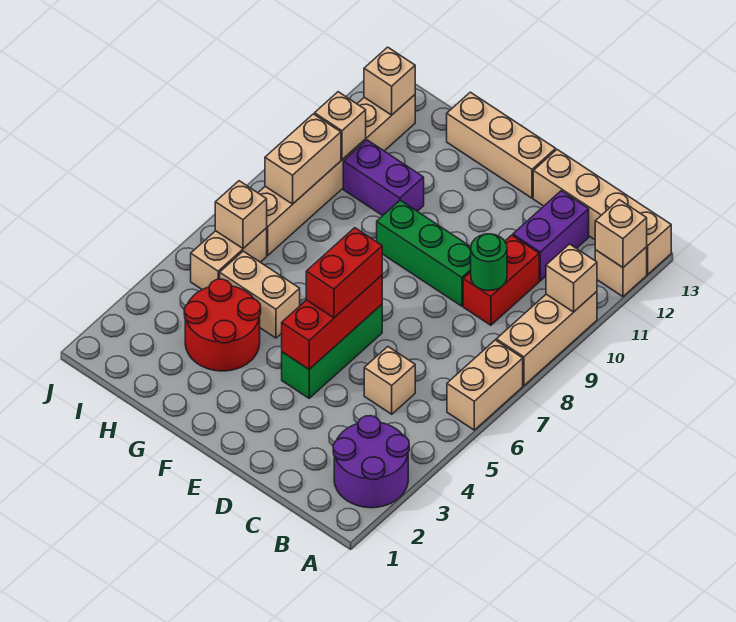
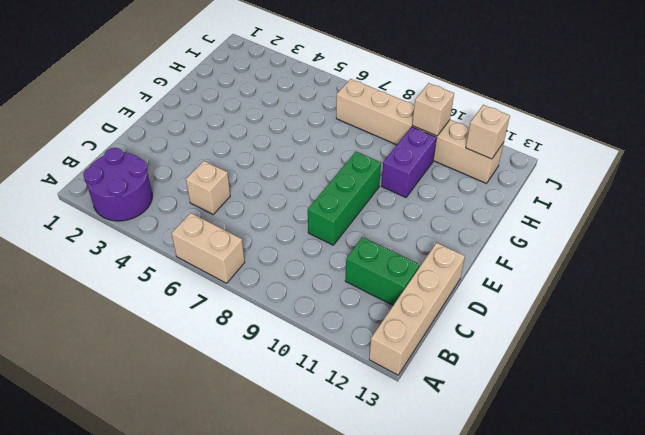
green brick C11:C12 level 1 -> purple brick C11:C12 level 1
none -> tan brick A8:A10 level 1
none -> tan brick A12 level 1
none -> red brick C9:C10 level 1

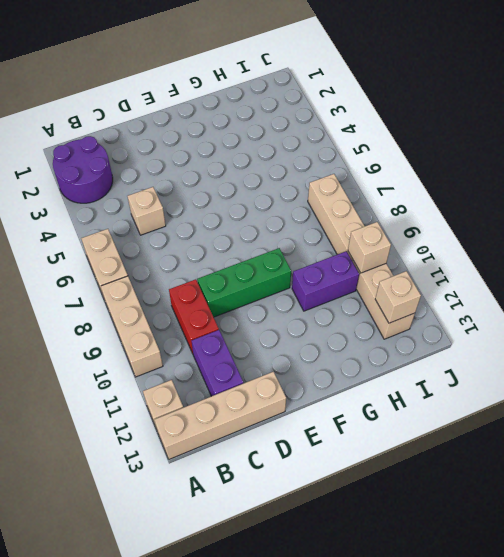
none -> green brick E4:E6 level 1
none -> tan brick E13:G13 level 1
none -> red round brick G3:H4 level 1

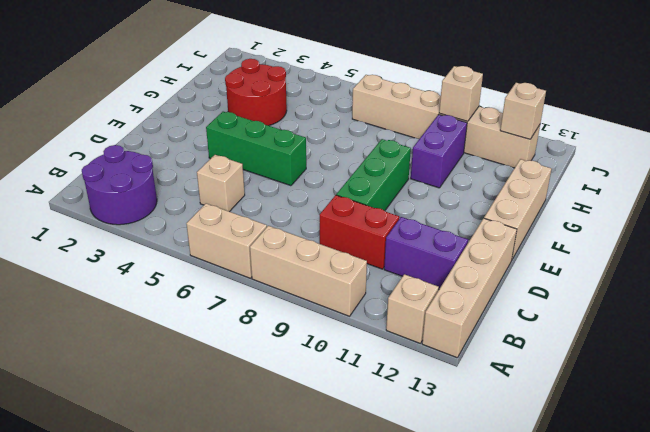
none -> tan brick G5:H5 level 1
none -> tan brick I5:I6 level 1
none -> tan brick A10 level 2

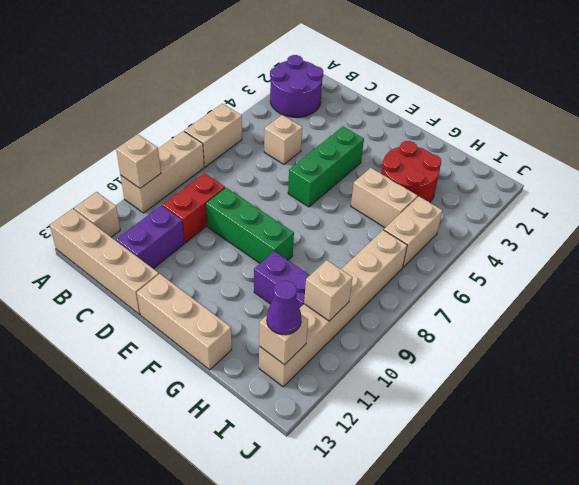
purple cone I12 level 3 -> none
none -> tan brick A12 level 2
none -> green round brick C9 level 2
none -> red brick E4:E6 level 2

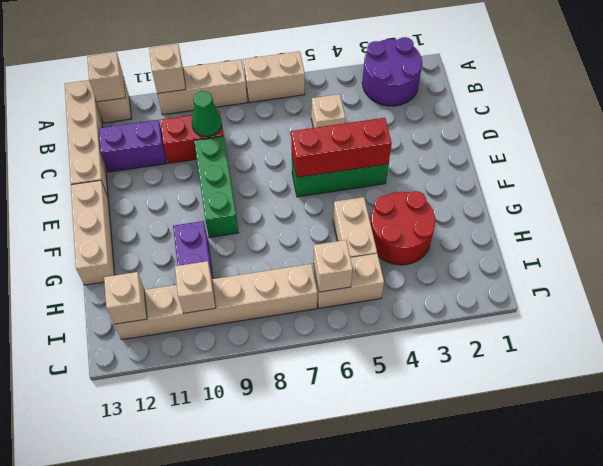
green cone C9 level 2 -> green round brick C9 level 2
none -> tan brick I8:I9 level 2
none -> red brick E5:E6 level 3

